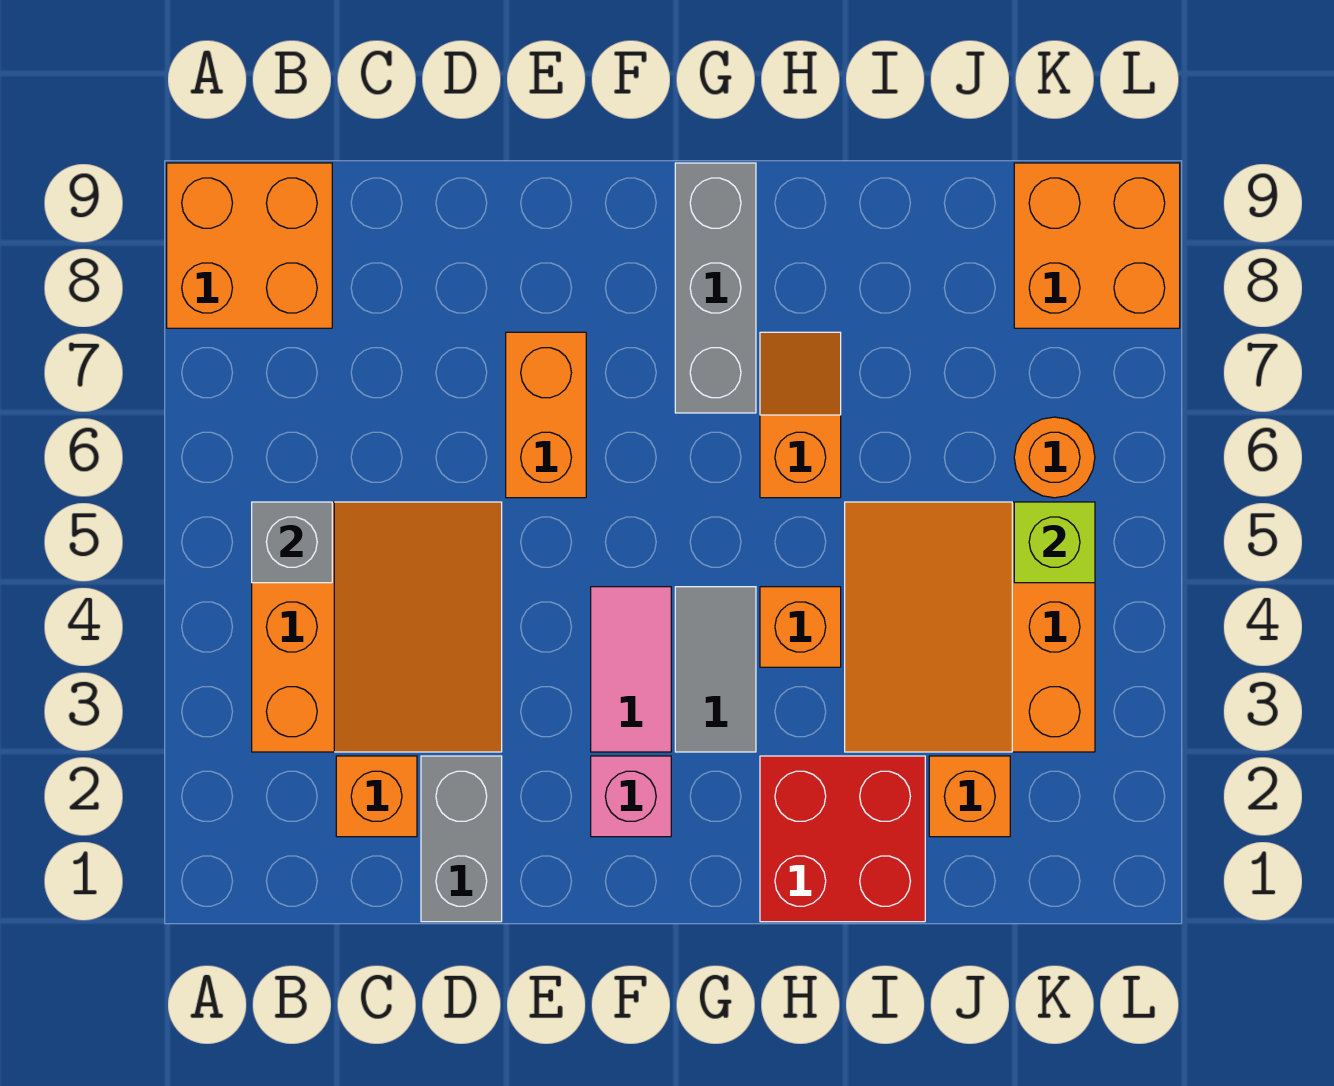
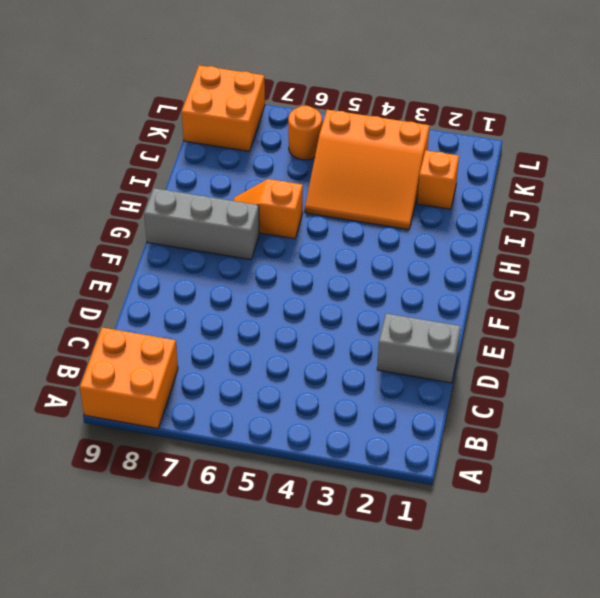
none -> orange slope B3:D5 level 1 top B
none -> orange brick C2 level 1
none -> orange brick E6:E7 level 1

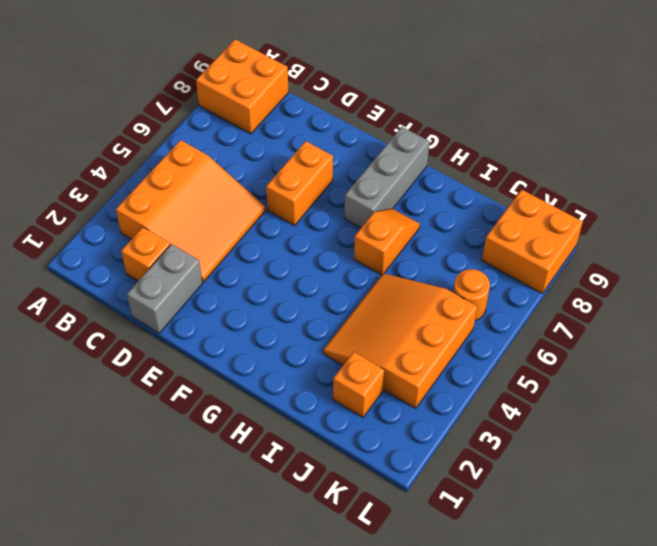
none -> pink brick F2 level 1
none -> pink tile F3:F4 level 1
none -> grey tile G3:G4 level 1

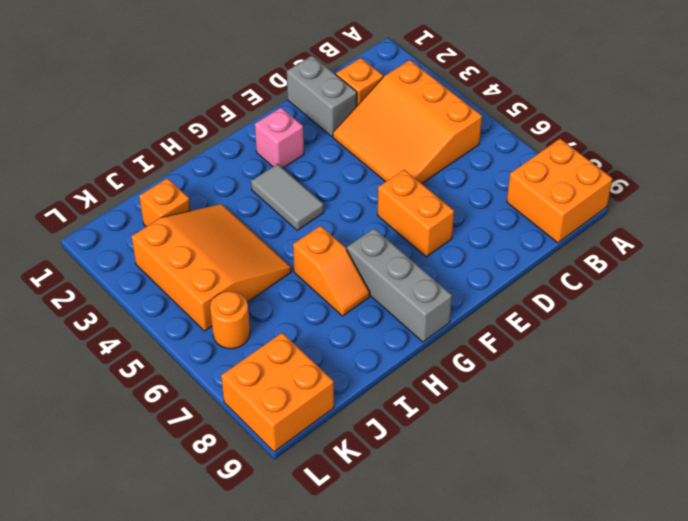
none -> pink tile F3:F4 level 1
none -> red brick H1:I2 level 1
none -> orange brick H4 level 1

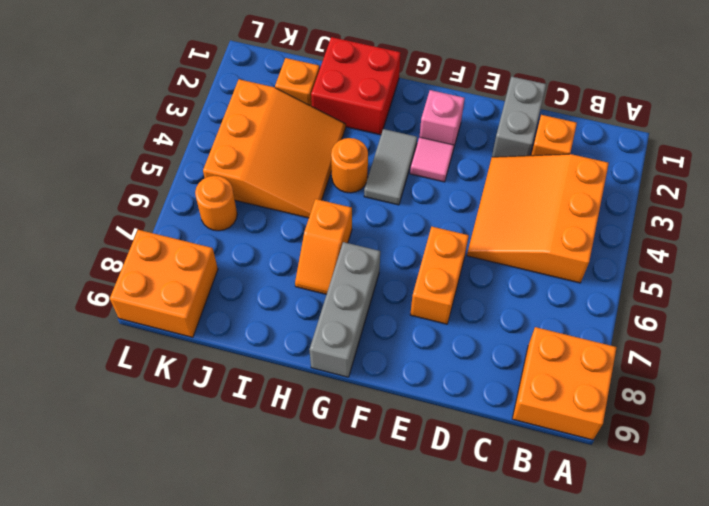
pink tile F3 level 1 -> pink tile F3:F4 level 1
orange round brick H4 level 1 -> orange brick H4 level 1
none -> grey brick B5 level 2
none -> lime brick K5 level 2

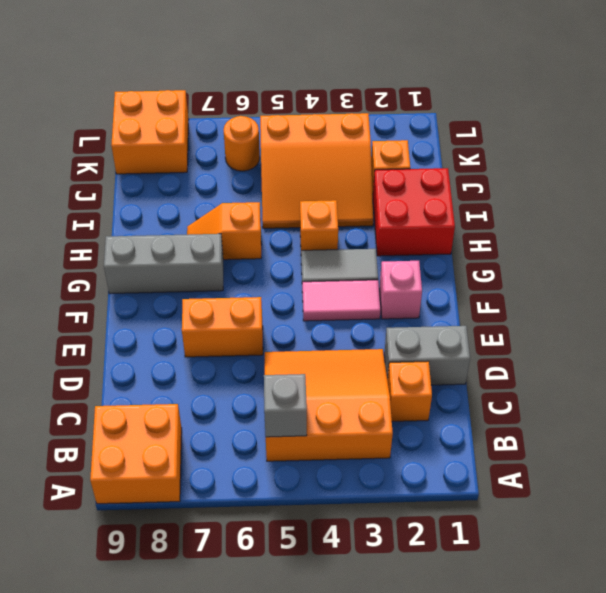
none -> lime brick K5 level 2

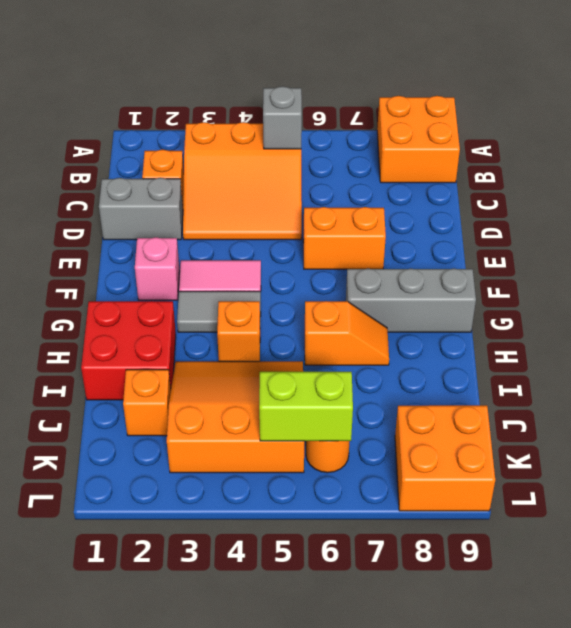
lime brick K5:K6 level 2 -> lime brick K5 level 2

